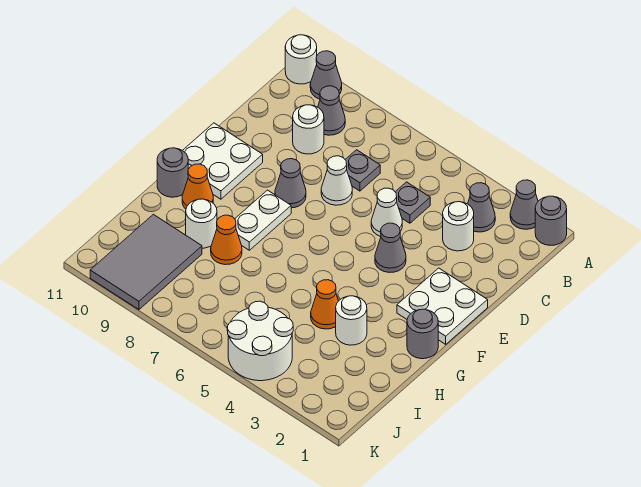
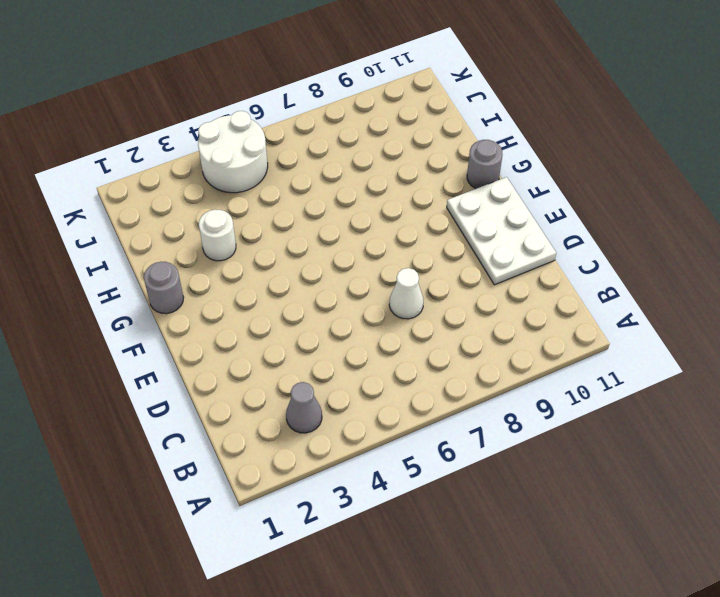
white plate D10:F11 level 1 -> white plate E10:F11 level 1
none -> grey round brick A1 level 1
none -> grey cone A2 level 1
none -> grey cone A10 level 1

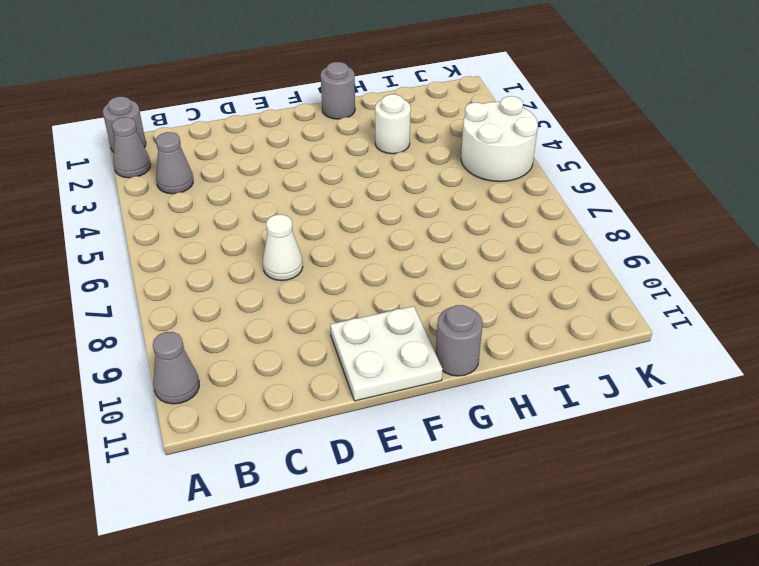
none -> white round brick A11 level 1
none -> grey cone B9 level 1
none -> white round brick C3 level 1

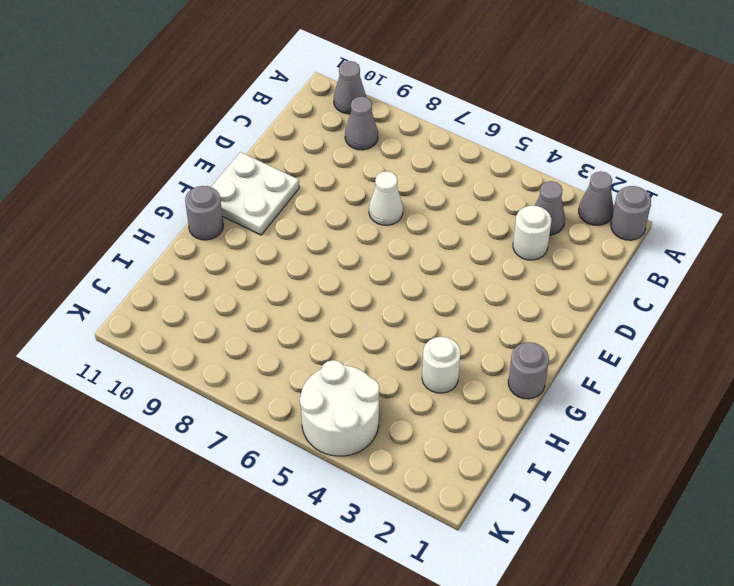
none -> white round brick A11 level 1
none -> grey plate C5 level 1
none -> grey plate C7 level 1

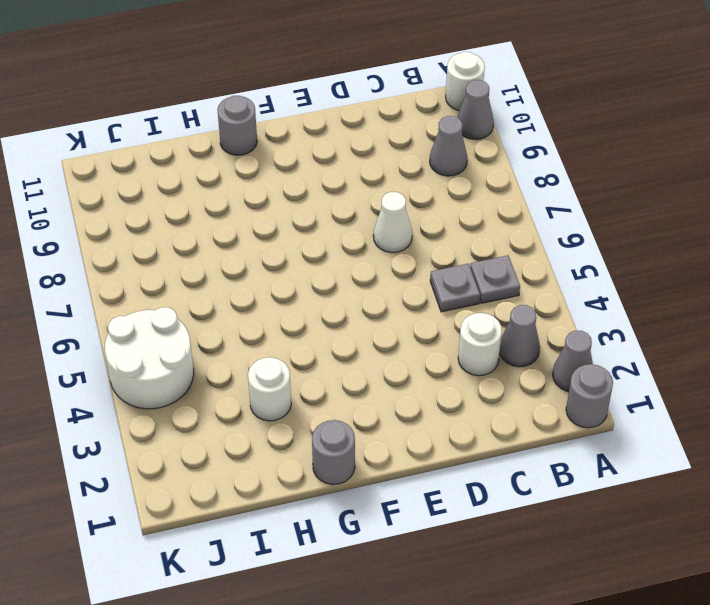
grey plate B5 level 1 -> grey plate C7 level 1
none -> white round brick C9 level 1
none -> white cone D5 level 1
none -> white plate E1:F2 level 1

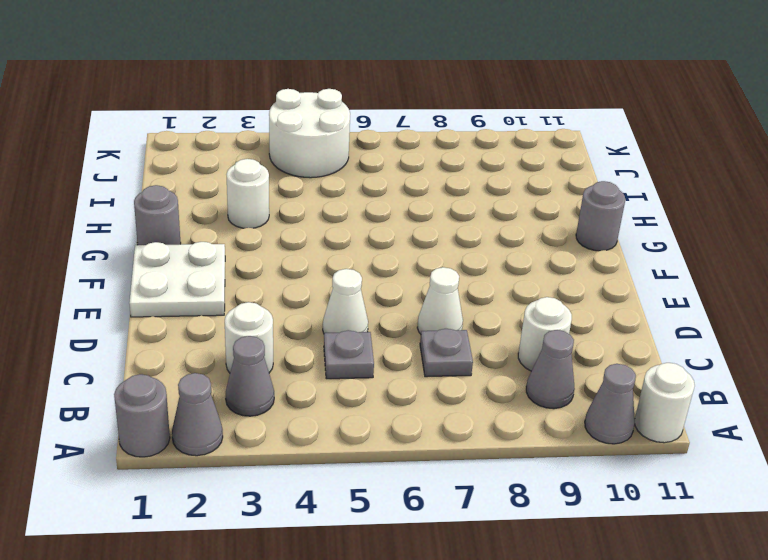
none -> grey cone E4 level 1
none -> grey cone E8 level 1
none -> white plate E10:F11 level 1

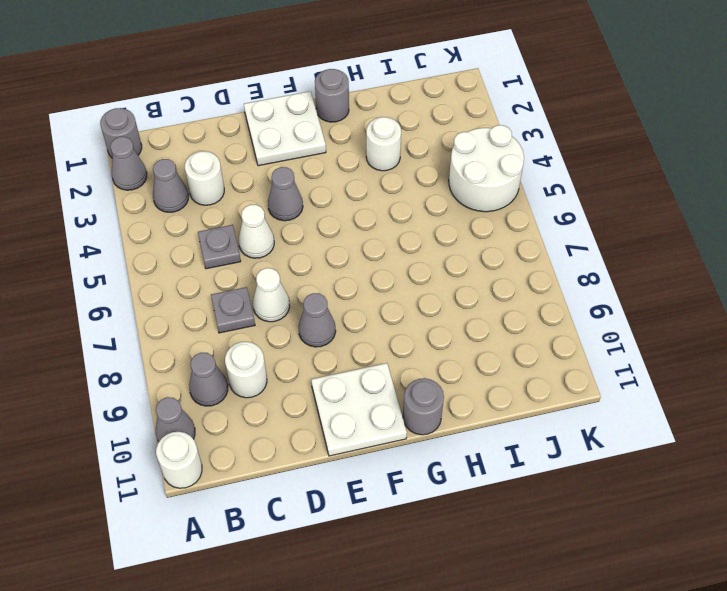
none -> white plate F8:G8 level 1
none -> orange cone G10 level 1
none -> orange cone H4 level 1

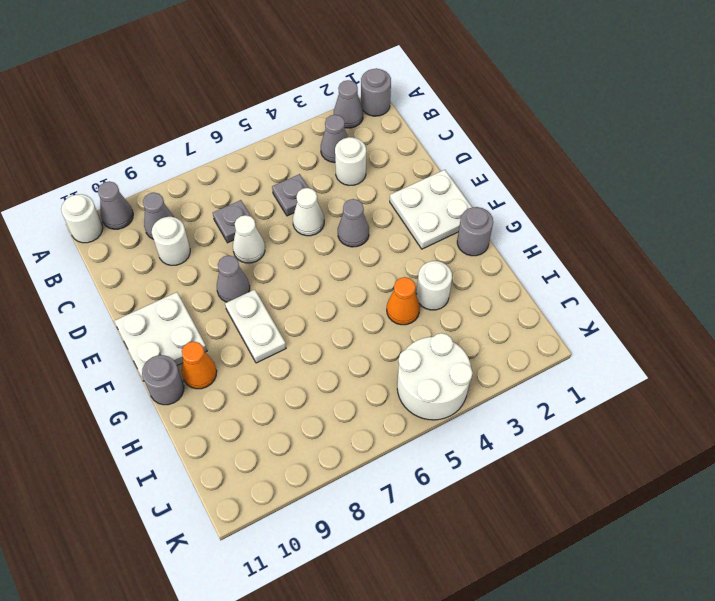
none -> orange cone H8 level 1
none -> white round brick H9 level 1
none -> grey tile I9:K10 level 1

